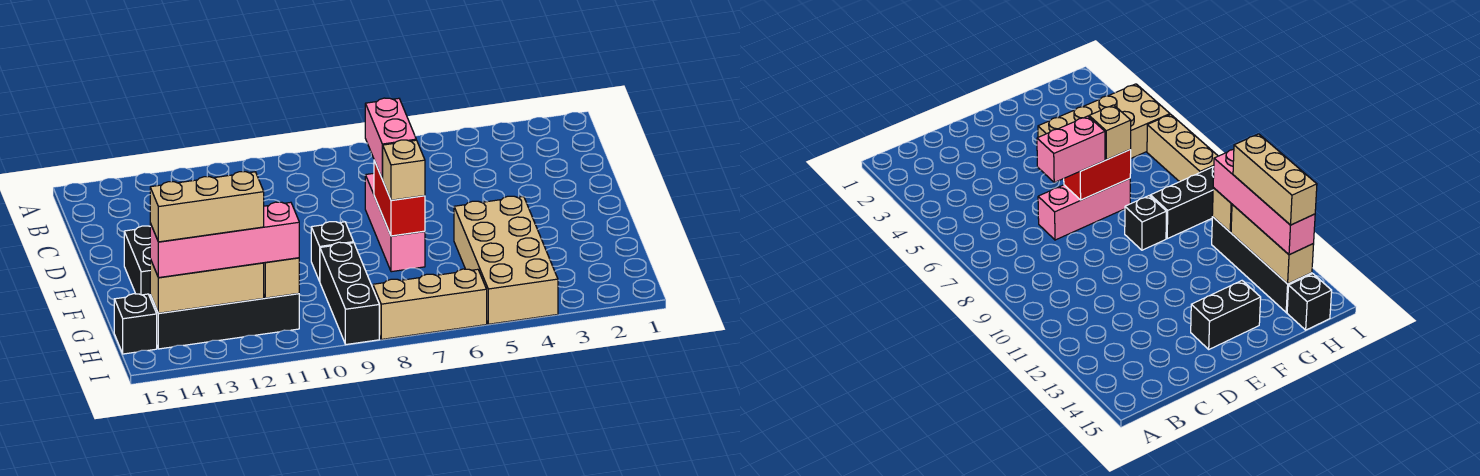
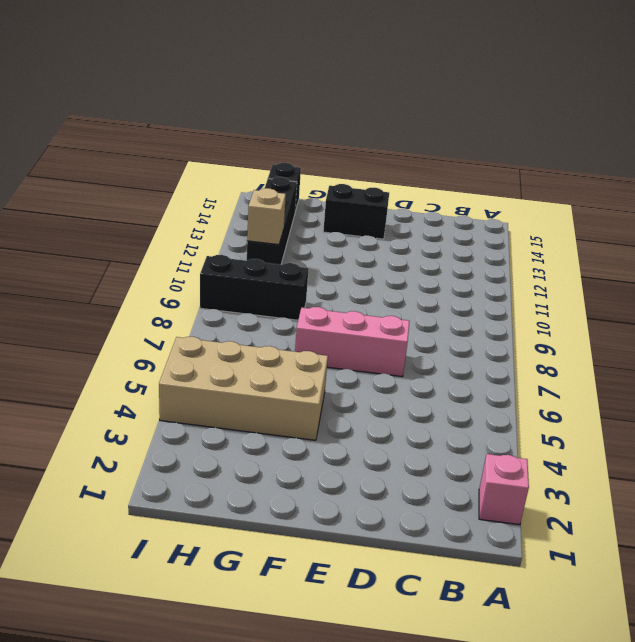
pink brick A2 level 1 -> none
none -> black brick F9 level 1
none -> tan brick I6:I8 level 1
none -> red brick E7:F7 level 2

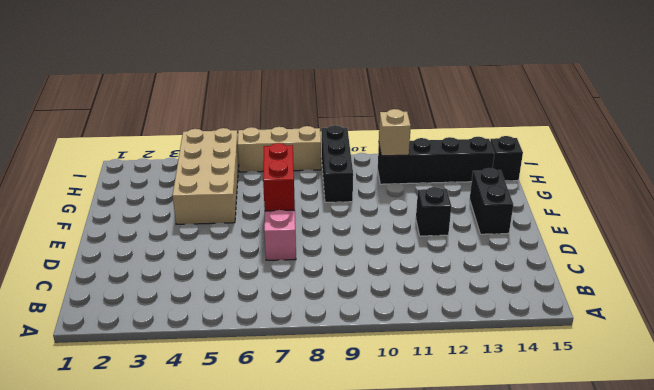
black brick E12 level 1 -> black brick F9 level 1
none -> tan brick H12:H14 level 2
none -> pink brick D7:E7 level 3
none -> tan brick F7 level 3

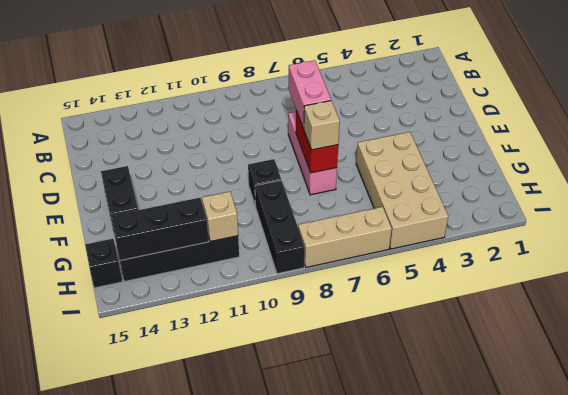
black brick H12:H14 level 2 -> tan brick H12:H14 level 2
none -> pink brick H11:H14 level 3
none -> tan brick H12:H14 level 4

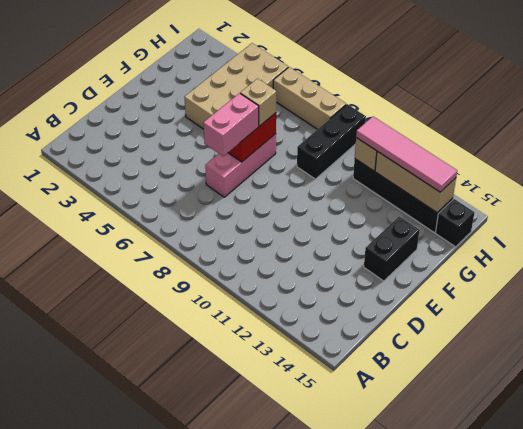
pink tile H11:H14 level 3 -> pink brick H11:H14 level 3
none -> black brick F9 level 1
none -> tan brick H12:H14 level 4

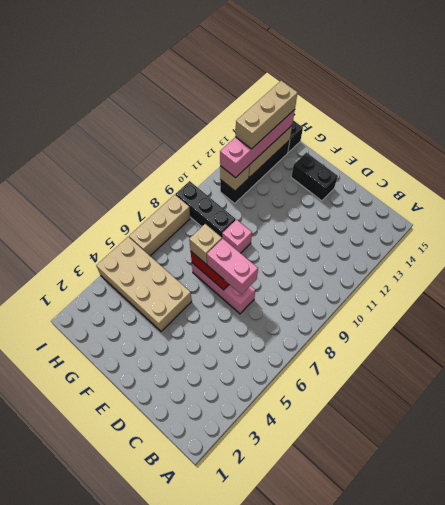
pink brick F9 level 1 -> black brick F9 level 1

